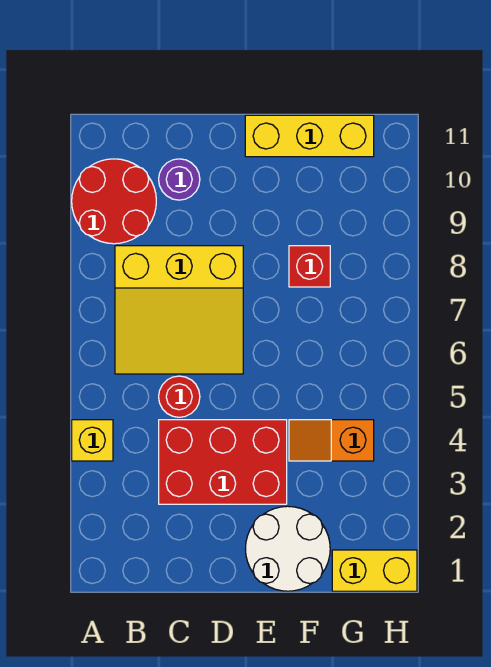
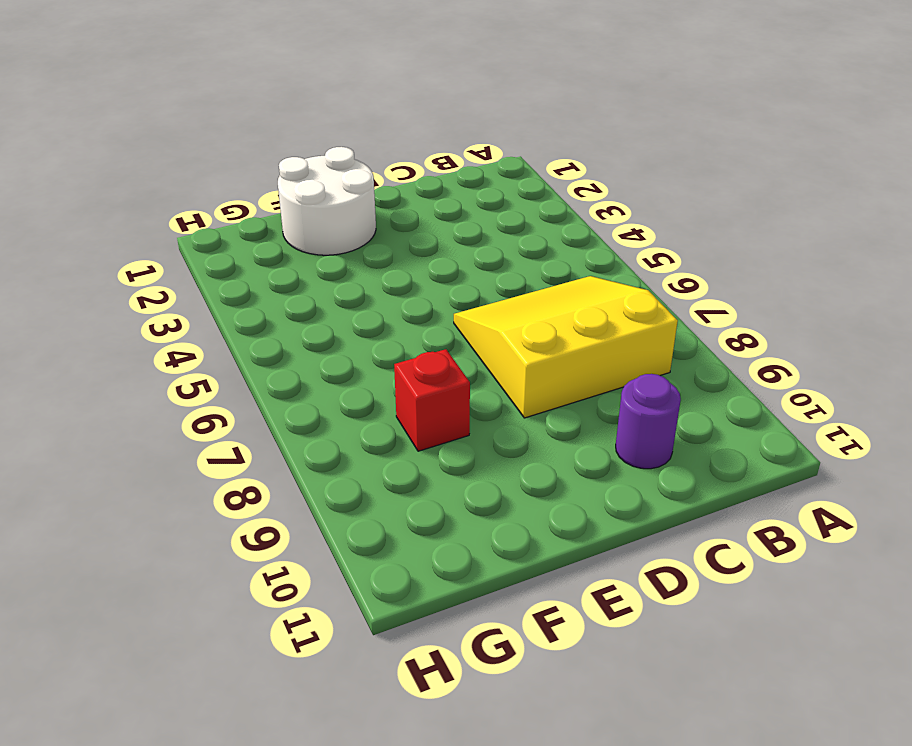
none -> yellow brick A4 level 1
none -> red round brick A9:B10 level 1

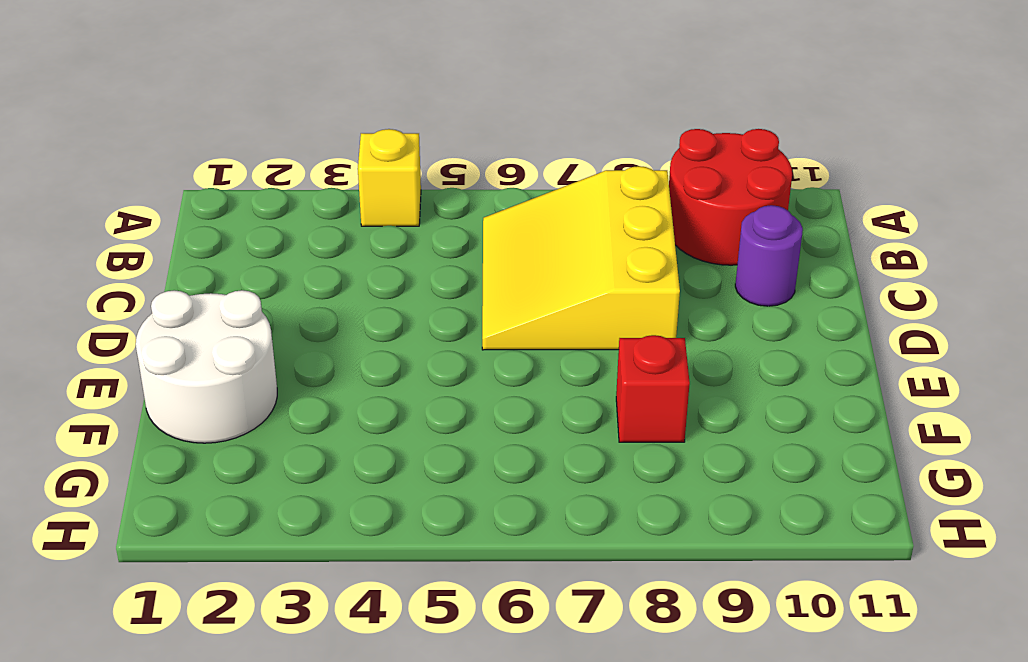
none -> red brick C3:E4 level 1
none -> red round brick C5 level 1

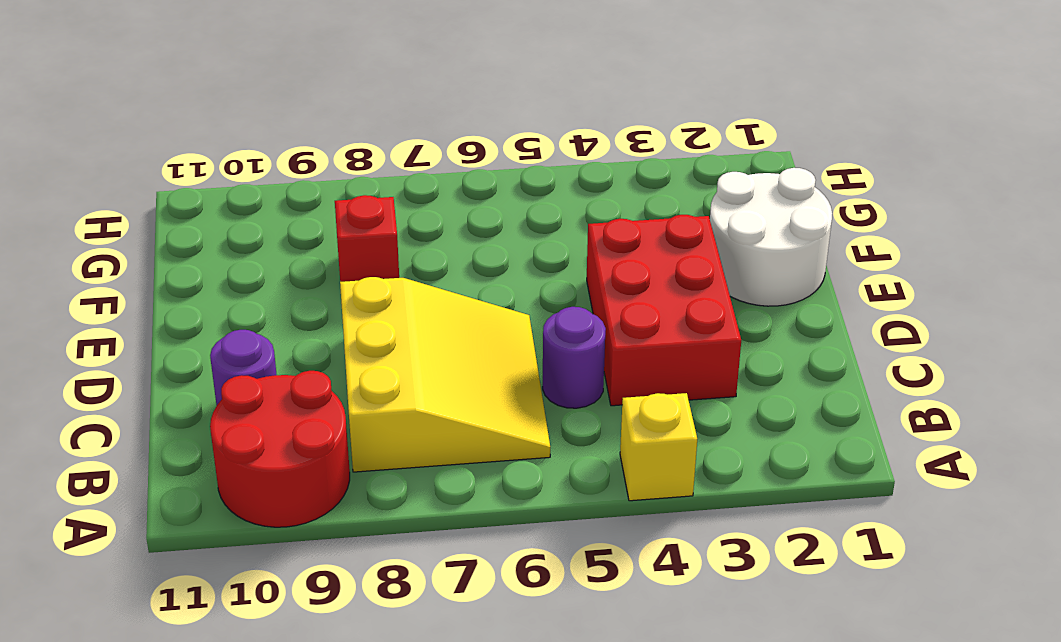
purple round brick C5 level 1 -> red round brick C5 level 1
none -> yellow brick E11:G11 level 1
none -> orange slope F4:G4 level 1 top G

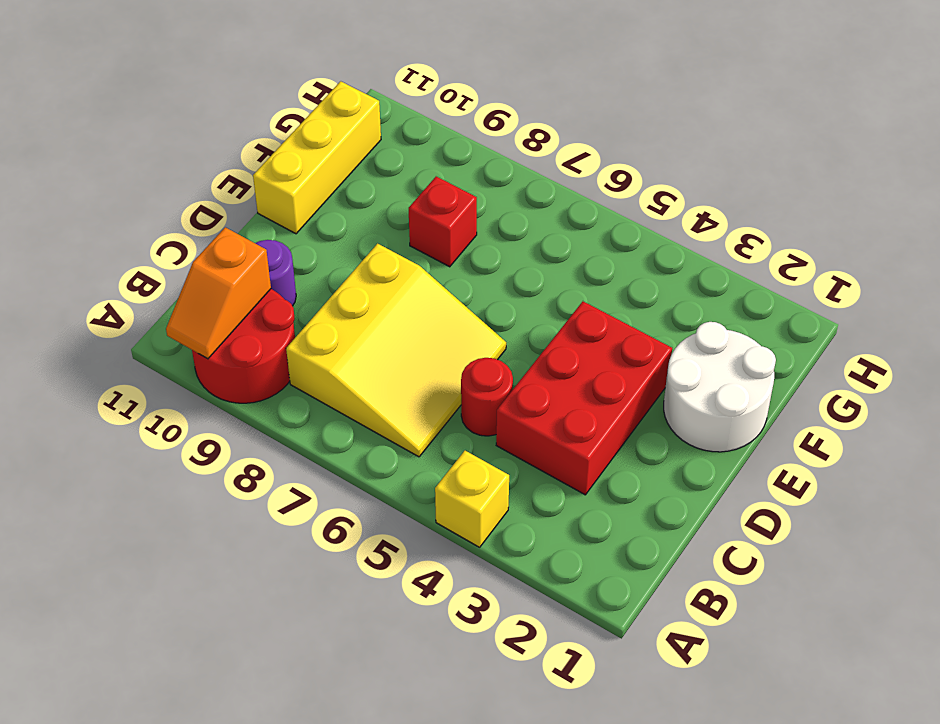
orange slope A10:B10 level 2 top B -> orange slope F4:G4 level 1 top G
none -> yellow brick G1:H1 level 1

